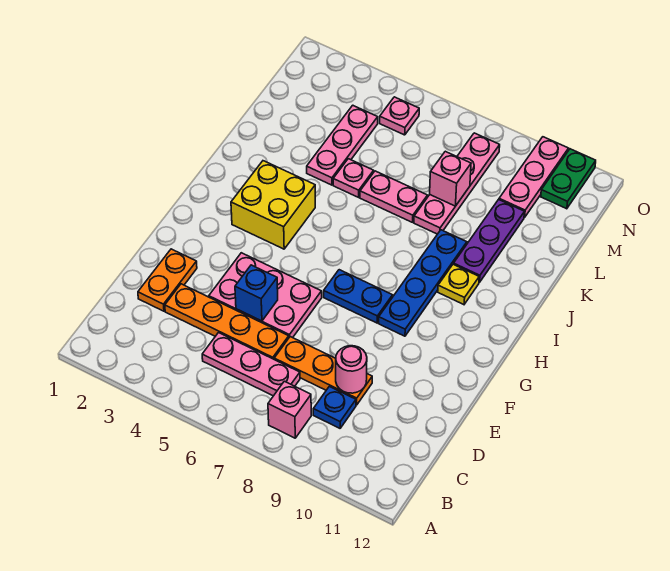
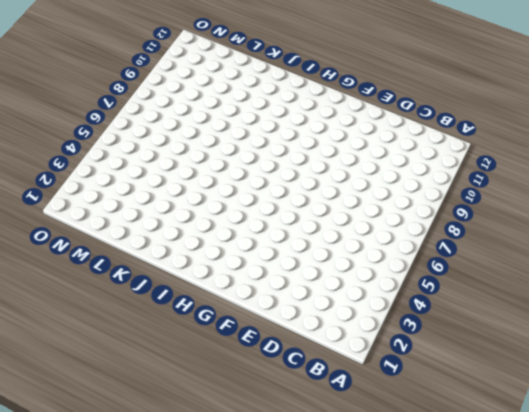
none -> pink brick B8 level 1
none -> pink plate C5:C7 level 1
none -> blue plate C9 level 1

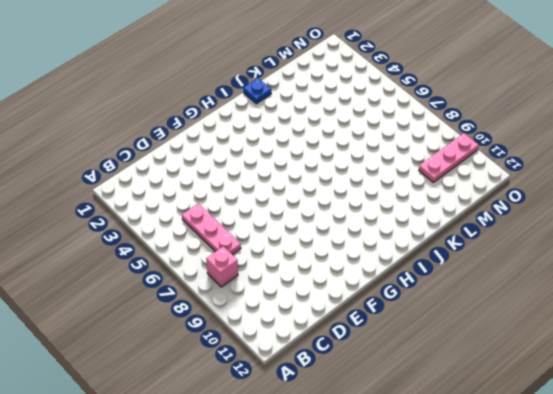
blue plate J1 level 1 -> blue plate C9 level 1
none -> orange plate D2:E2 level 1
none -> orange plate D3:D6 level 1
none -> orange plate D7:D9 level 1

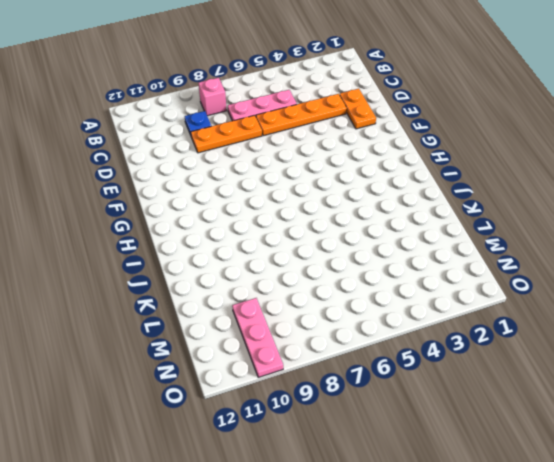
none -> pink plate E4:F6 level 1
none -> blue plate G7:G8 level 1
none -> blue plate G9:J9 level 1

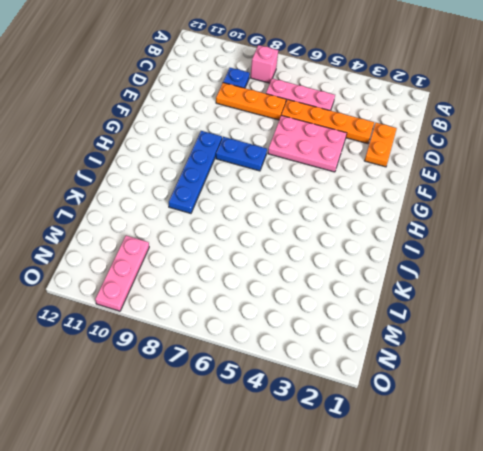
none -> yellow brick H3:I4 level 1
none -> yellow plate I10 level 1
none -> purple plate J10:L10 level 1

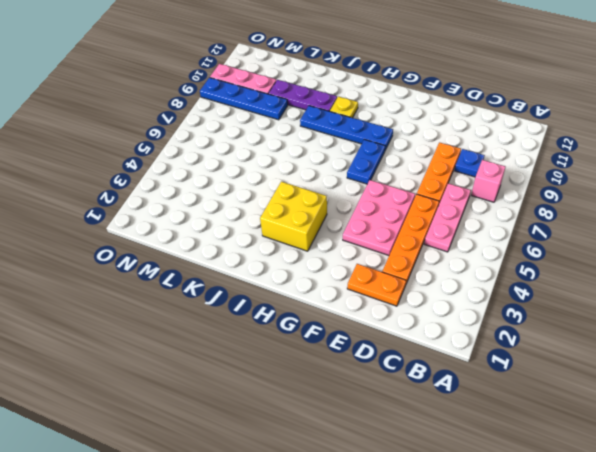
blue plate L9:O9 level 1 -> none
none -> pink plate K4:M4 level 1
none -> pink plate K5 level 1
none -> pink plate K6:K7 level 1

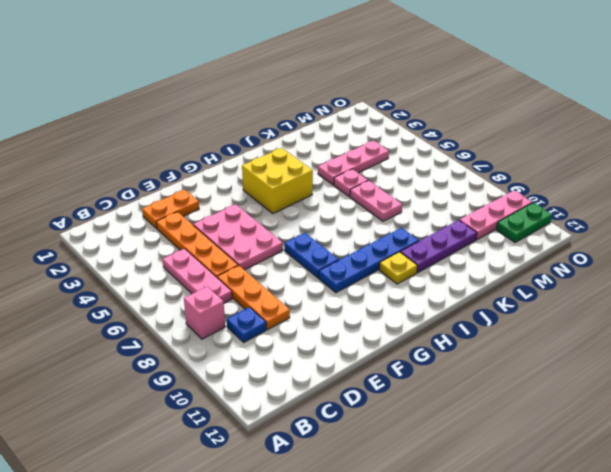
none -> pink plate K8:N8 level 1
none -> pink plate N5 level 1
none -> pink round brick D9 level 2

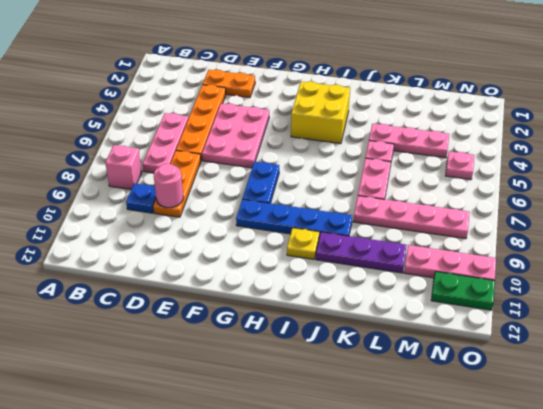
none -> blue brick E5 level 2
none -> pink brick L8 level 2

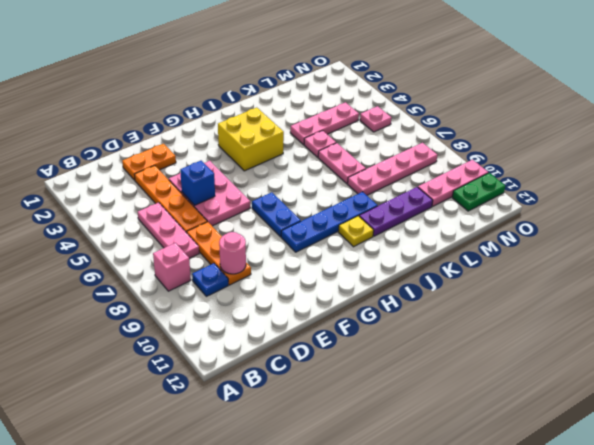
none -> pink brick L8 level 2

